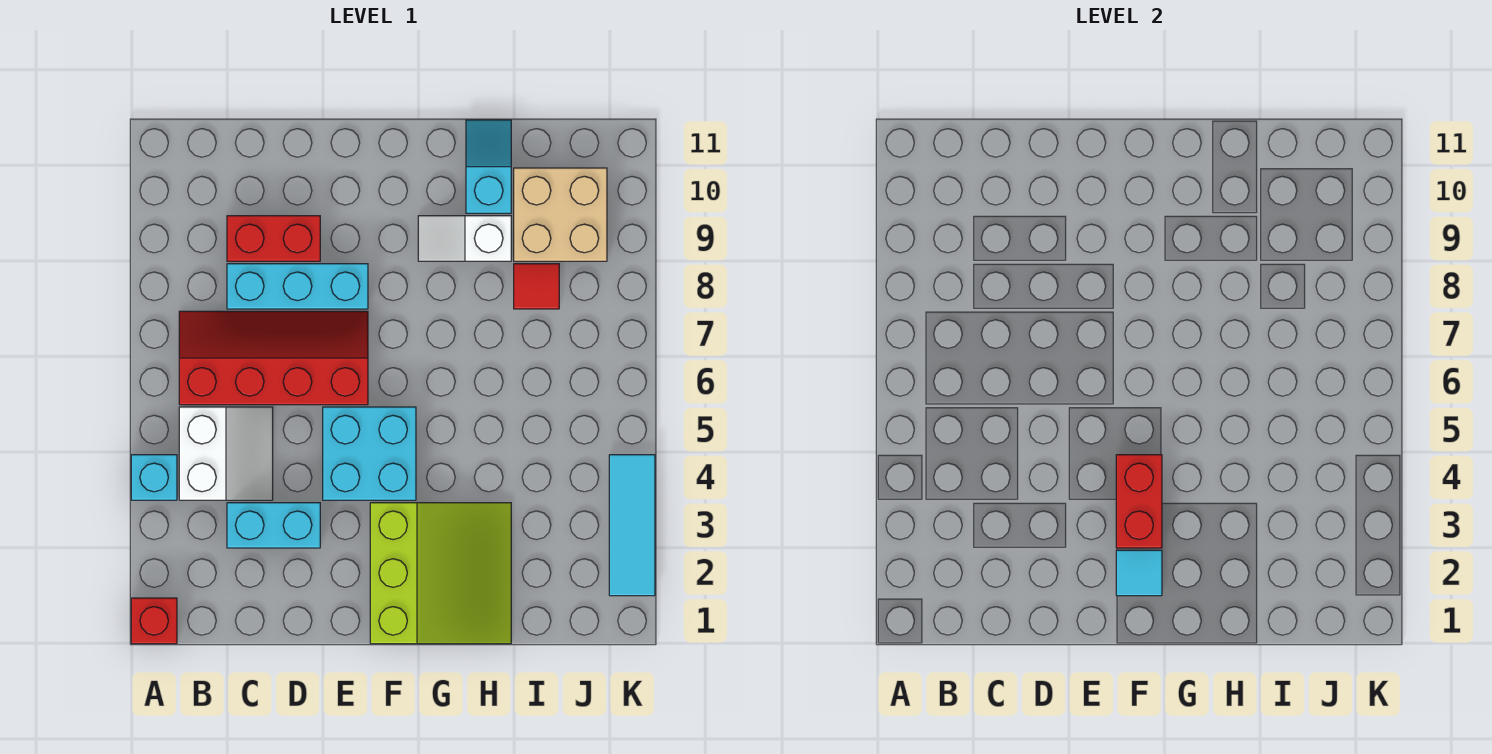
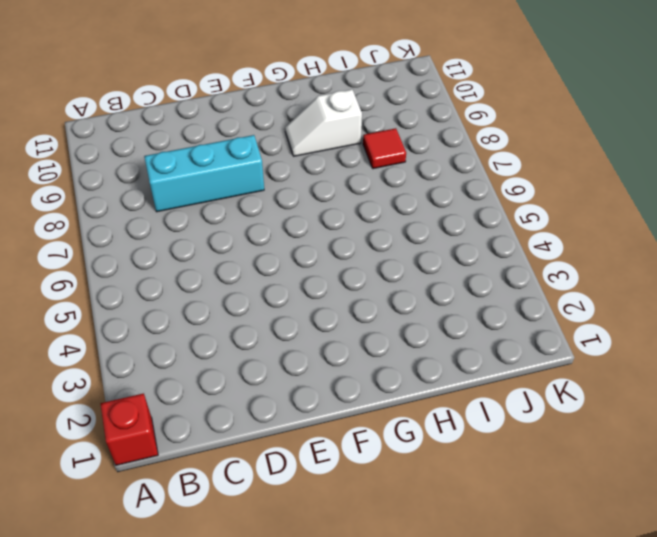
none -> cyan brick A4 level 1
none -> white slope B4:C5 level 1 top B
none -> red slope B6:E7 level 1 top 6

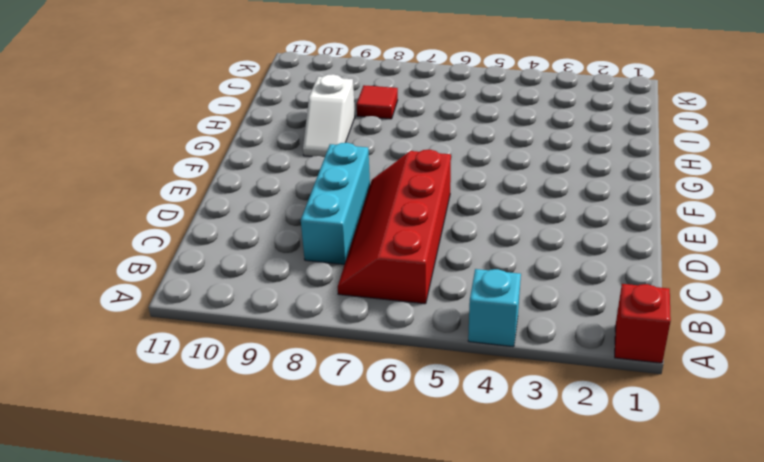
none -> white slope B4:C5 level 1 top B
none -> cyan brick C3:D3 level 1
none -> red brick C9:D9 level 1

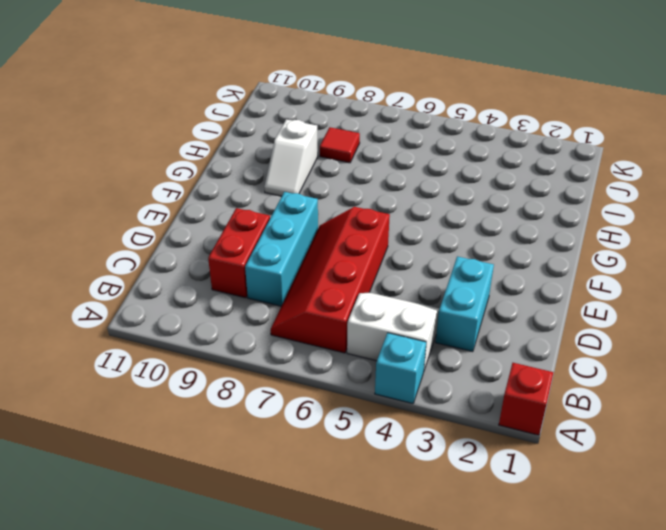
none -> cyan brick E4:F5 level 1
none -> lime slope F1:H3 level 1 top F
none -> cyan slope H10:H11 level 1 top 10

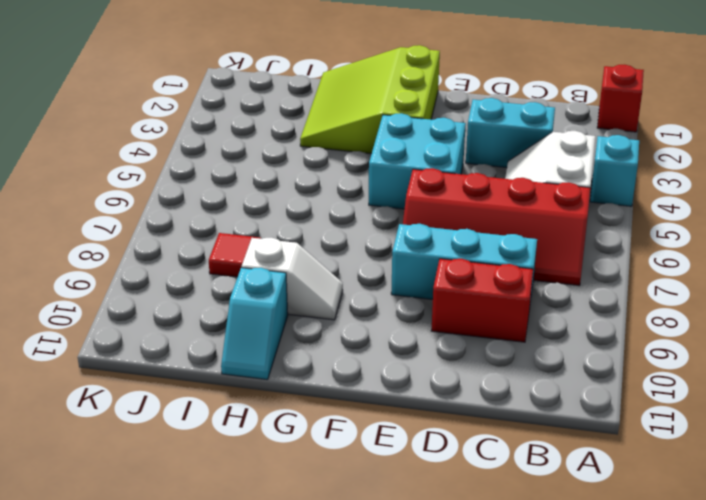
none -> tan brick I9:J10 level 1
none -> cyan tile K2:K4 level 1
none -> cyan tile F2 level 2

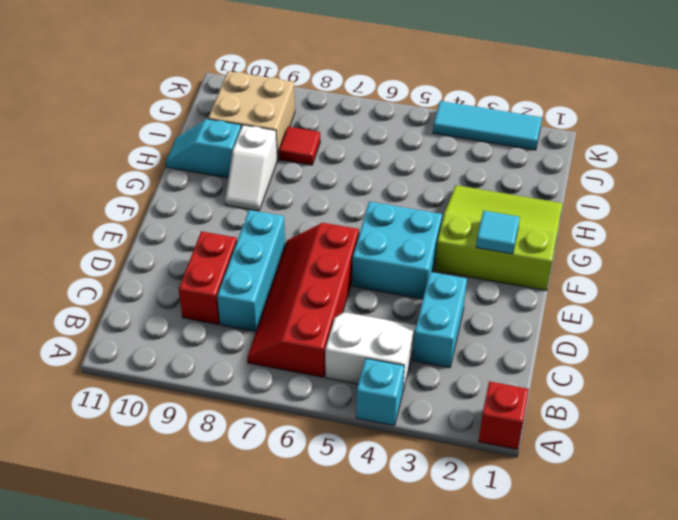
none -> red brick F3:F4 level 2

